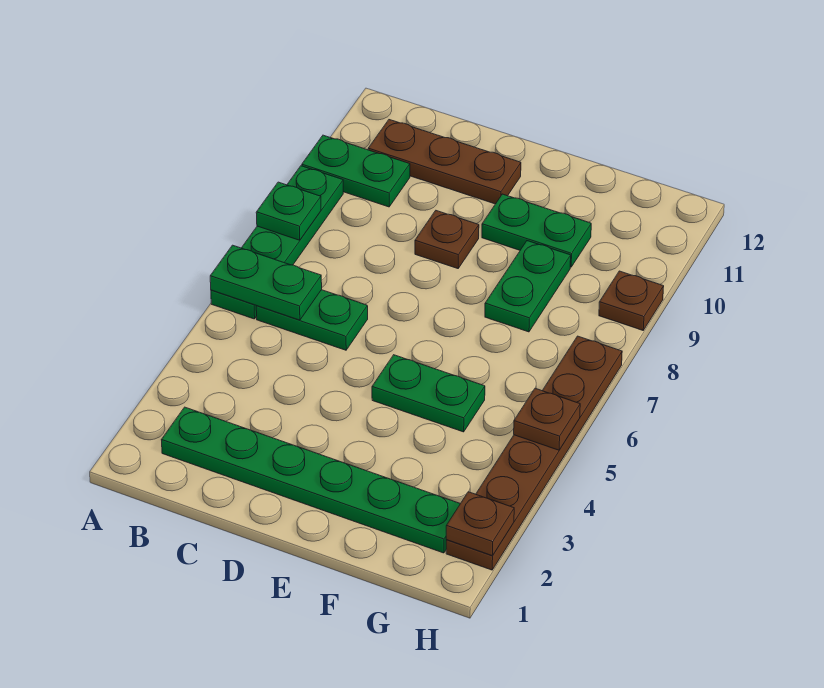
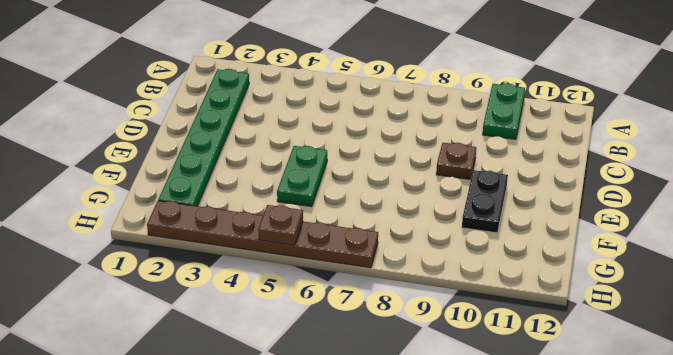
black plate E10:F10 level 1 -> green plate E10:F10 level 1
none -> green plate A6:A9 level 1
none -> green plate B6:C6 level 1
none -> brown plate B11:D11 level 1

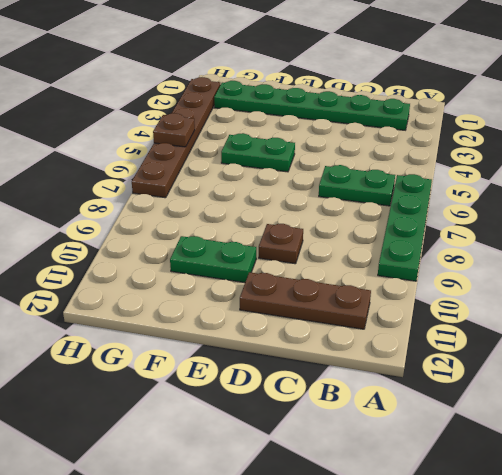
none -> green plate A10:B10 level 1
none -> green plate F8:F9 level 1
none -> brown plate H9 level 1

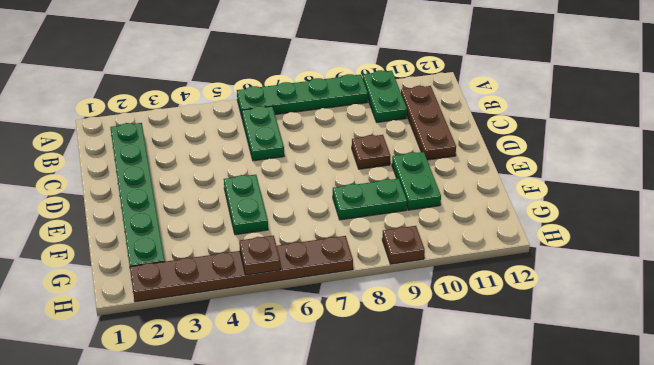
none -> green plate A6:B6 level 2
none -> green plate A8 level 2
none -> brown plate H2 level 2

